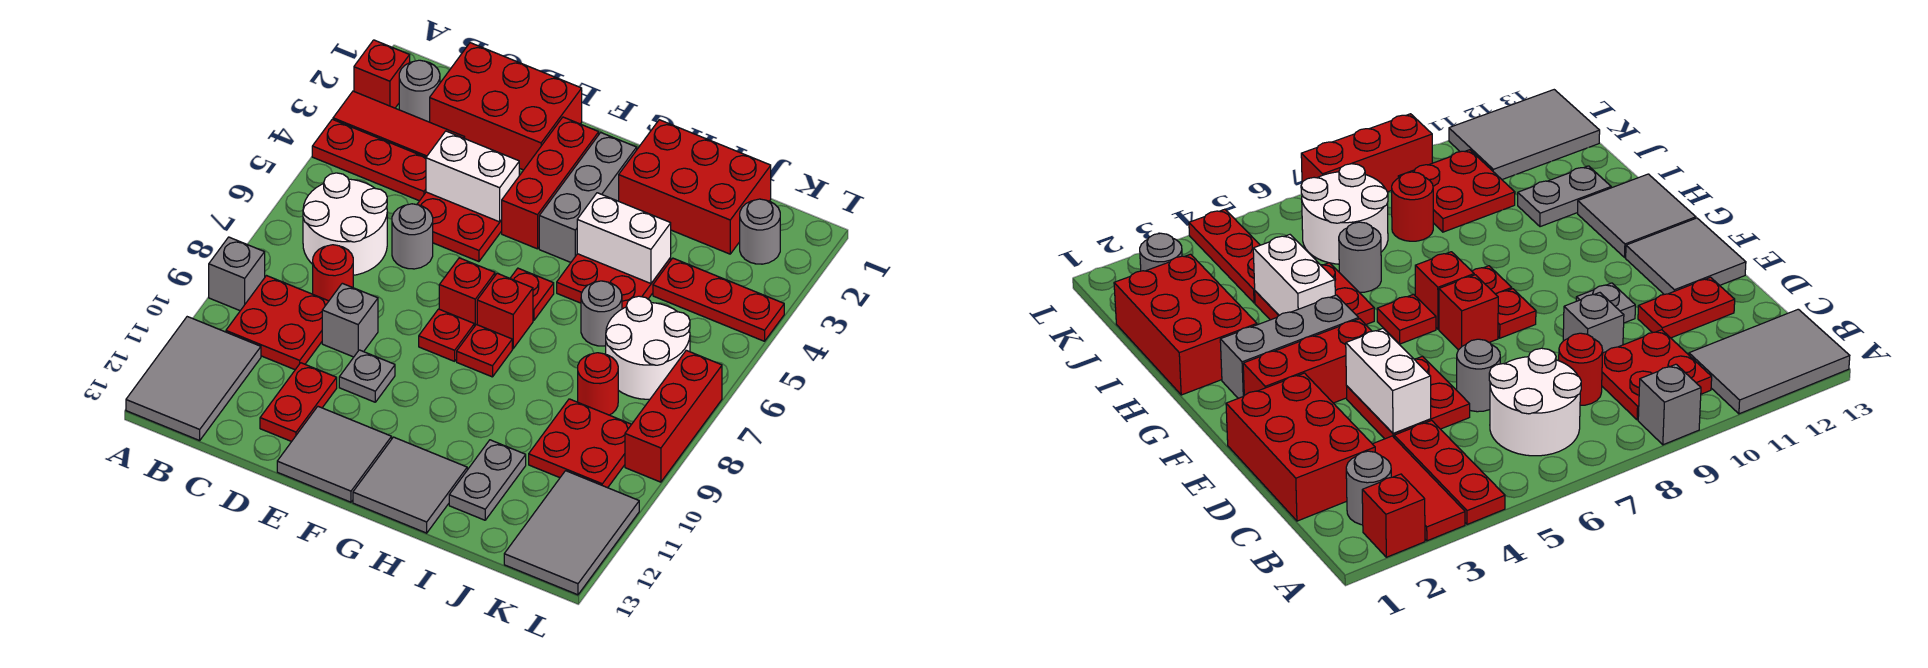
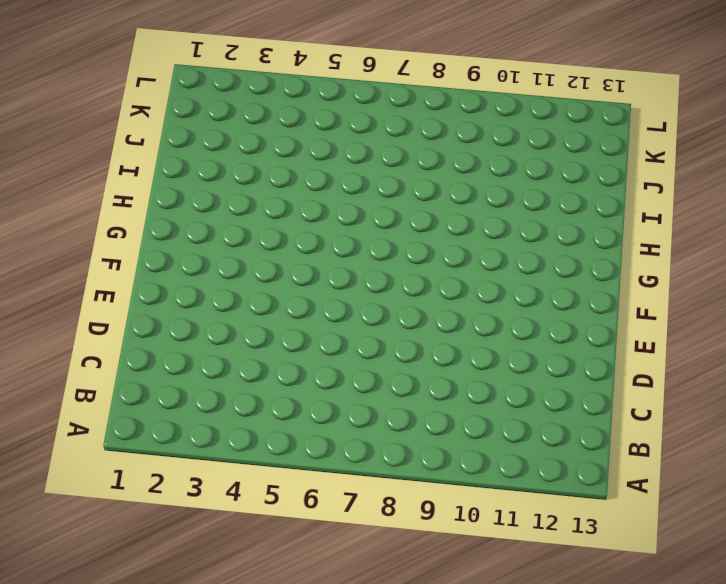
none -> red brick A2 level 1
none -> red tile A3:C3 level 1
none -> red plate A4:C4 level 1
none -> grey brick A9 level 1

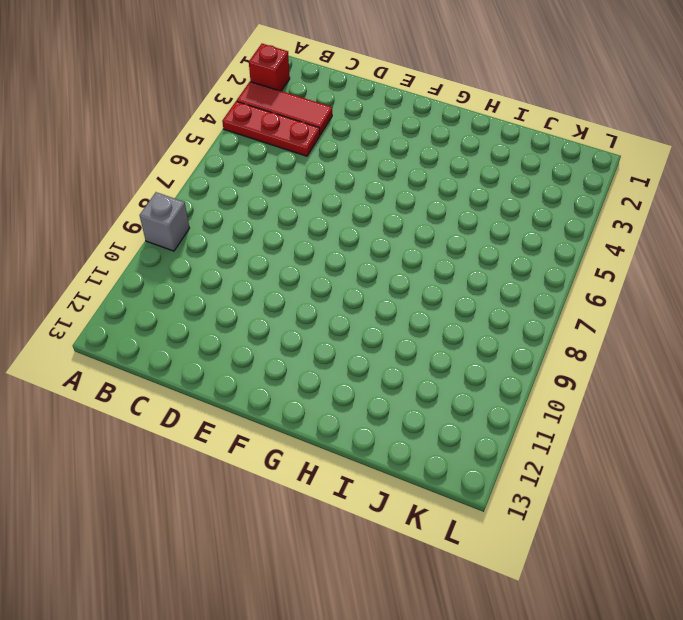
none -> grey tile A11:B13 level 1
none -> grey round brick B2 level 1
none -> white round brick B6:C7 level 1
none -> red plate B9:C10 level 1

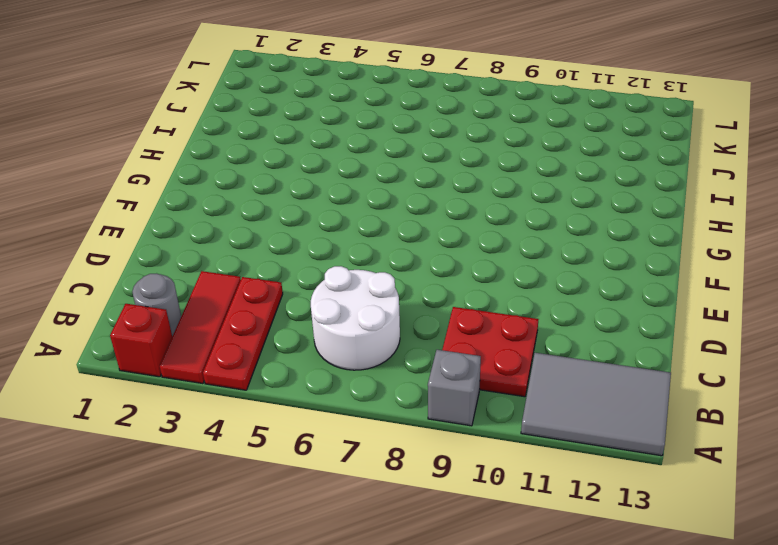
none -> red brick C1:E2 level 1
none -> red round brick C8 level 1
none -> red plate D4:E5 level 1
none -> grey round brick D6 level 1

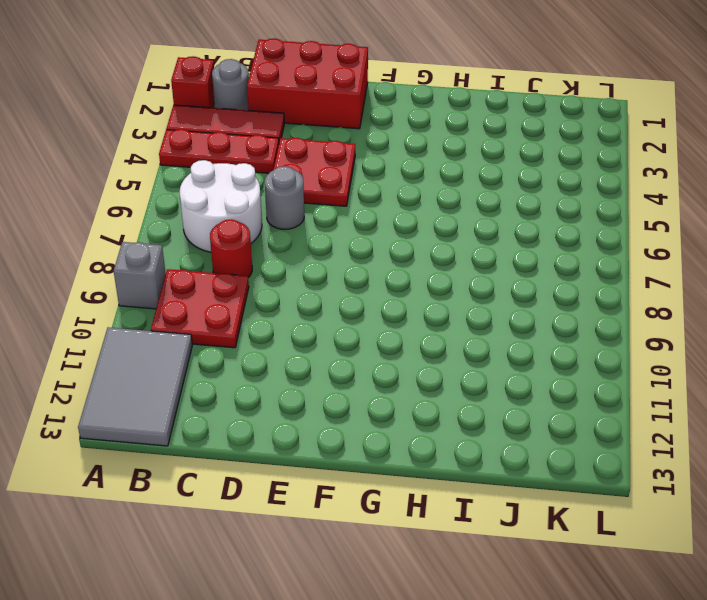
none -> grey brick D9 level 1
none -> red plate D11:D12 level 1
none -> grey plate E10 level 1
none -> grey tile E12:F13 level 1

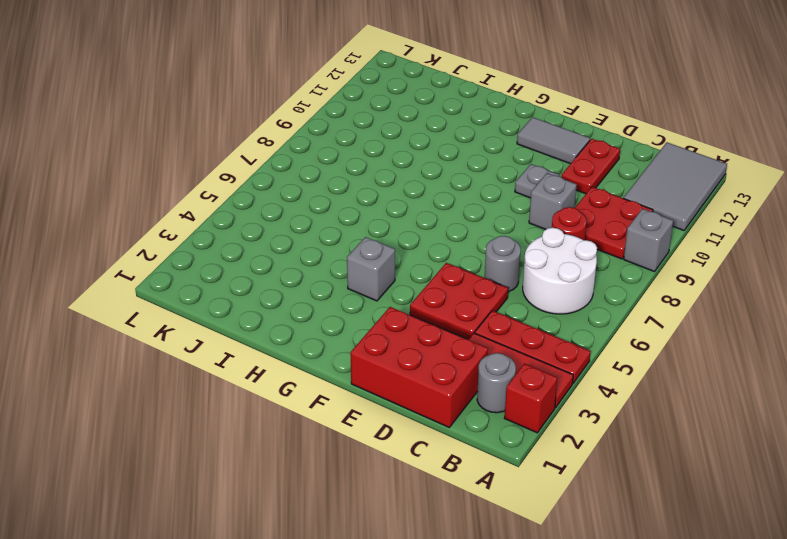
grey tile E12:F12 level 1 -> grey tile E12:F13 level 1
grey brick G4 level 1 -> grey brick G2:G4 level 1
none -> red brick F2:F4 level 1
none -> red brick F7 level 1
none -> red plate F8 level 1
none -> red plate G6 level 1

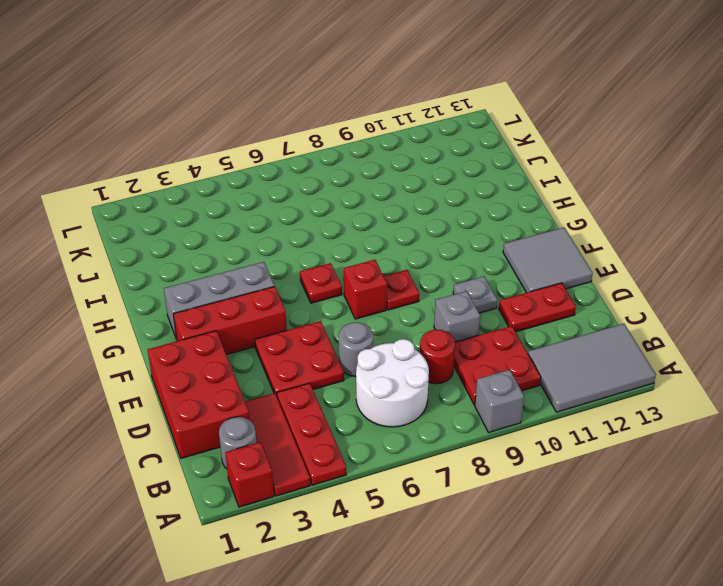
none -> red brick G7 level 1
none -> red plate G8 level 1
none -> grey tile G12:H13 level 1
none -> red brick H1:J2 level 1

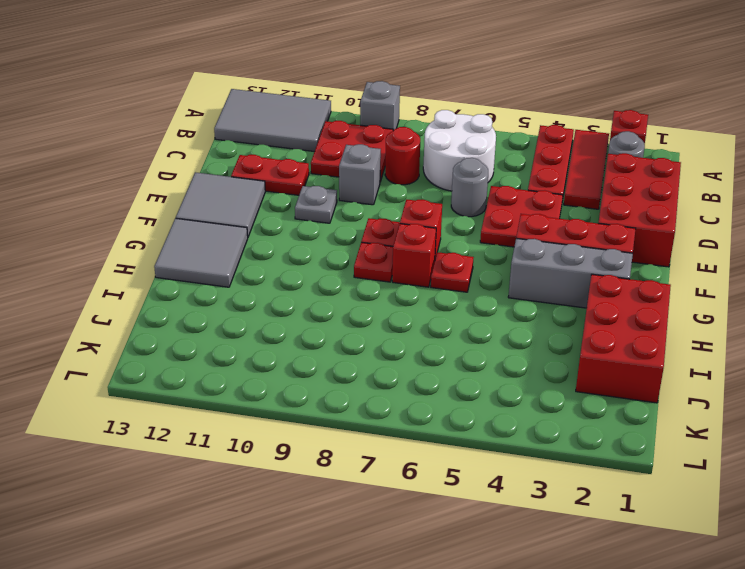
none -> red plate H4:I5 level 1
none -> grey round brick I6 level 1
none -> grey plate I11:I12 level 1
none -> red plate J4:L4 level 1

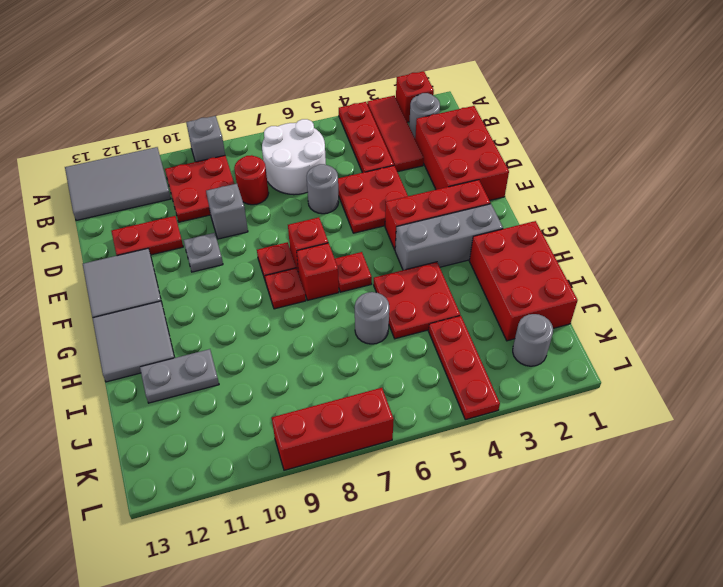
none -> white round brick J6:K7 level 1
none -> red round brick J8 level 1
none -> red plate J9:K10 level 1
none -> grey tile K11:L13 level 1

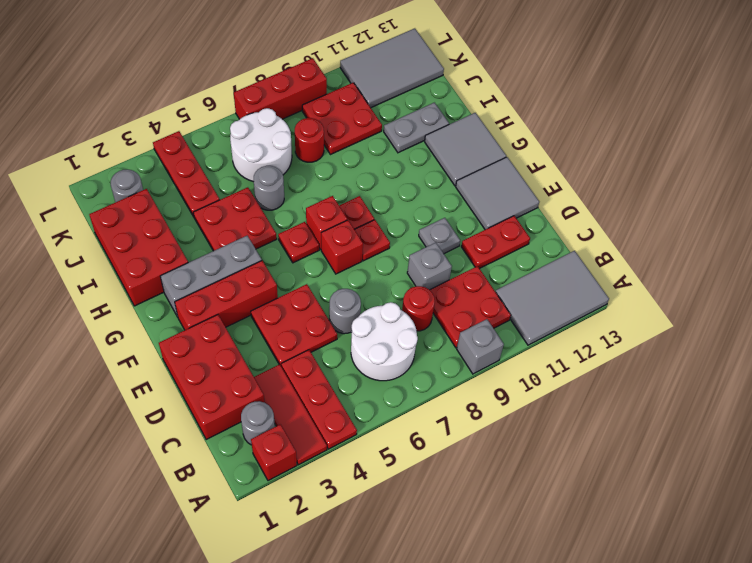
none -> white brick D4:E4 level 2
none -> white brick H4:I4 level 2

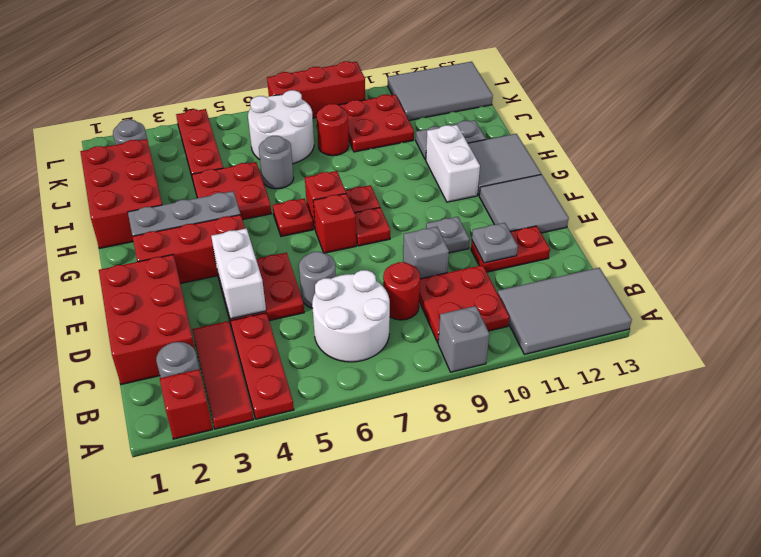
grey plate D11 level 2 -> none
white brick G11:H11 level 1 -> white brick H4:I4 level 2

